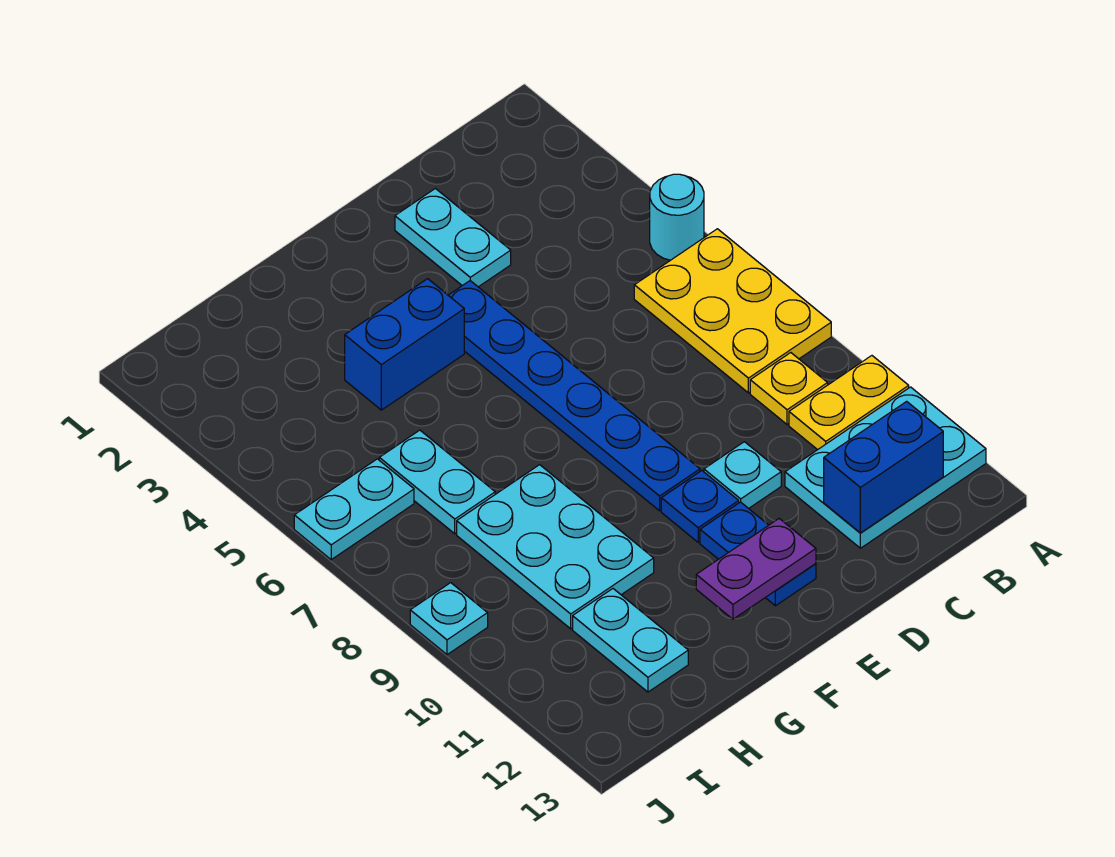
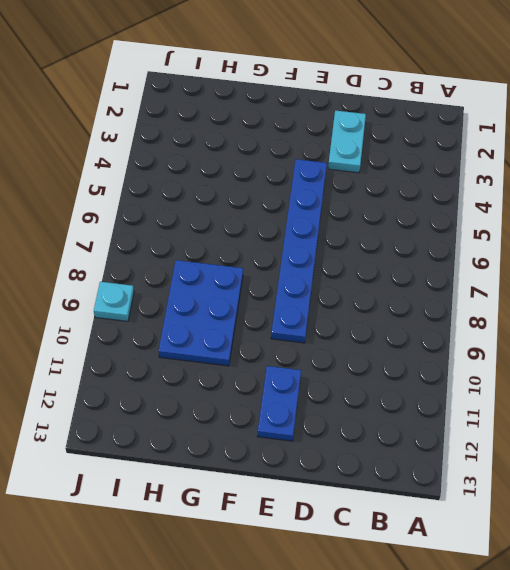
blue plate G8:H10 level 1 -> cyan plate G8:H10 level 1
none -> cyan round brick A5 level 1
none -> yellow plate A6:B8 level 1
none -> yellow plate A10:B10 level 1

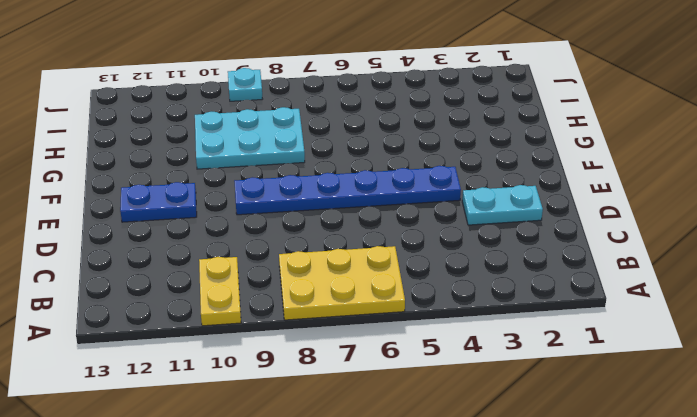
none -> cyan round brick A5 level 1
none -> cyan plate A11:C12 level 1
none -> yellow plate B9 level 1

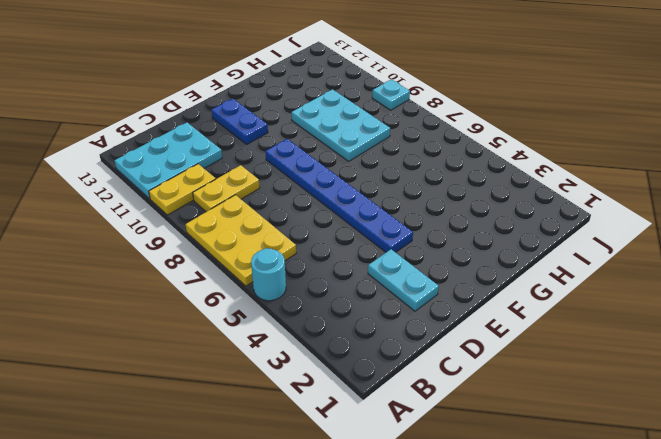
yellow plate B9:C9 level 1 -> yellow plate B9 level 1
none -> cyan plate D10 level 1
none -> blue plate E10 level 1
none -> blue brick F4:G4 level 1

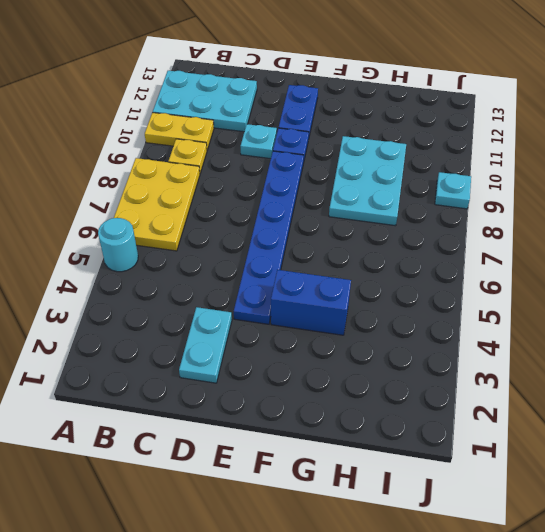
none -> cyan plate H6:H7 level 1
none -> cyan plate H11:H12 level 1
none -> cyan plate I6:J6 level 1

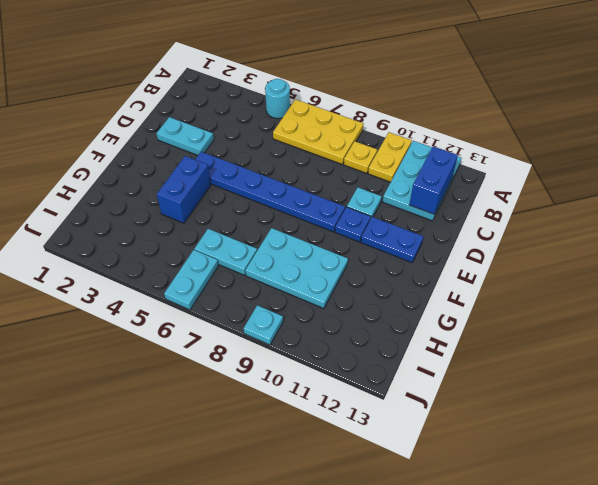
none -> cyan plate H11:H12 level 1
none -> purple plate E12:F12 level 2

